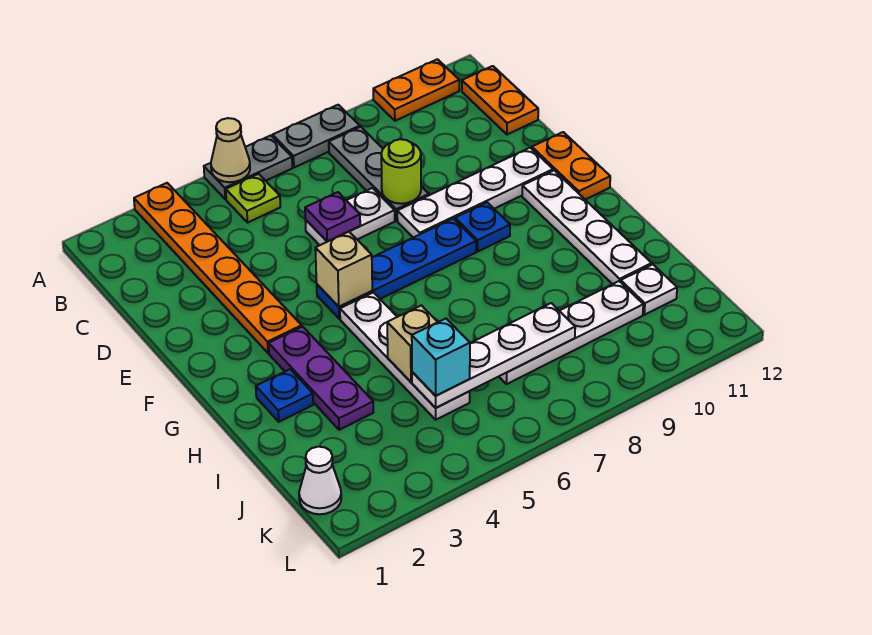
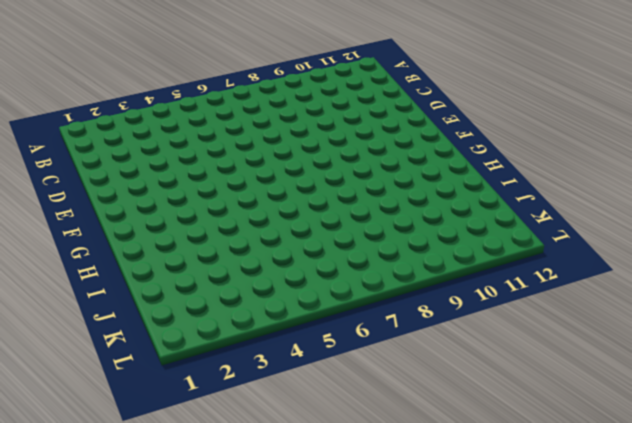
none -> orange plate A3:F3 level 1
none -> grey plate A5:A6 level 1
none -> grey plate A7:A8 level 1

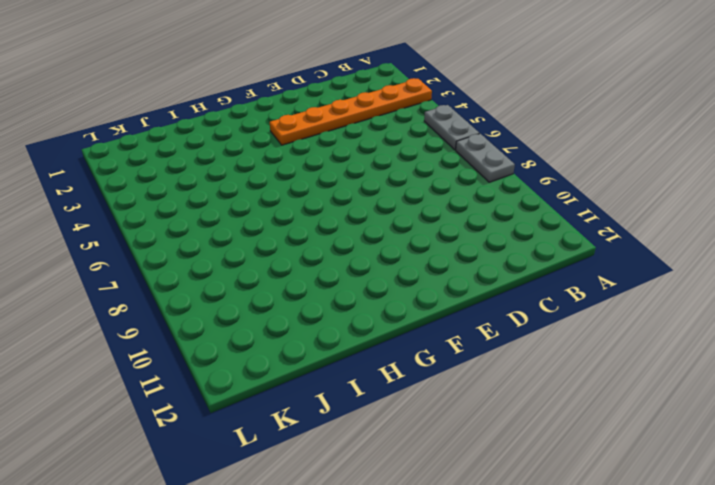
none -> orange plate A10:A11 level 1
none -> lime plate B5 level 1
none -> grey plate B8:D8 level 1

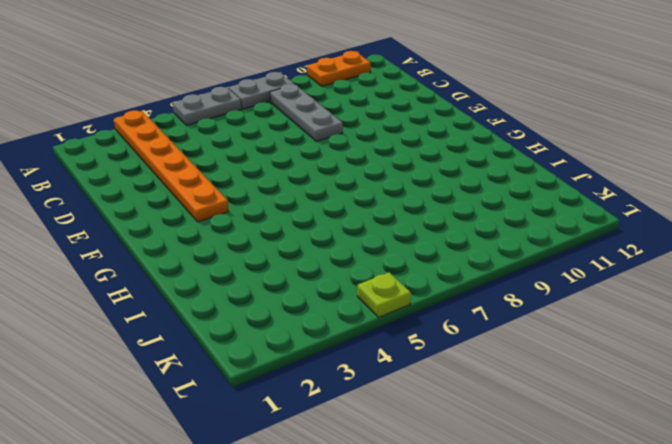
lime plate L5 level 1 -> lime plate B5 level 1
none -> orange plate B12:C12 level 1
none -> white plate D6:D7 level 1
none -> white plate E8:E11 level 1

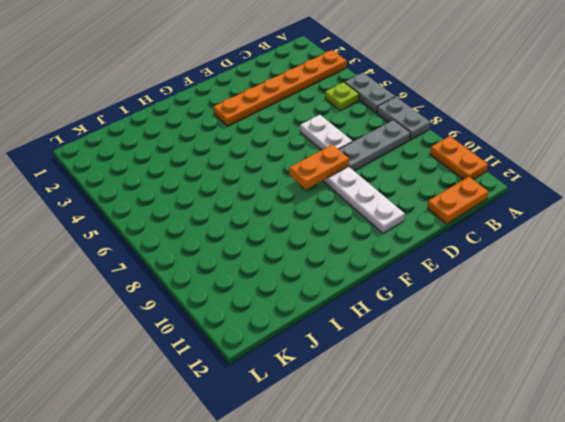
orange plate E8:F8 level 2 -> orange plate E12:F12 level 1
none -> blue plate F5:F8 level 1
none -> blue plate F9 level 1
none -> white plate F11:I11 level 1

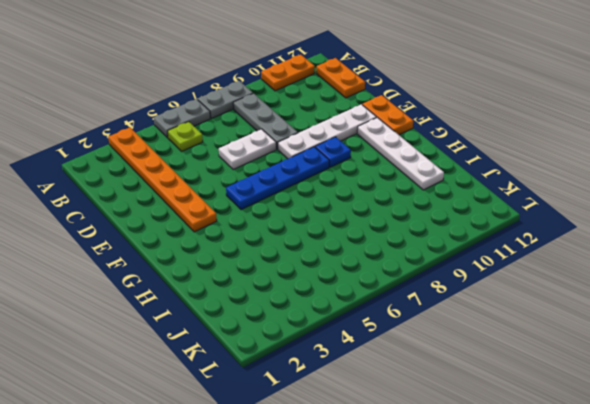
none -> purple plate G3:I3 level 1
none -> white plate G5:J5 level 1
none -> blue plate H2 level 1

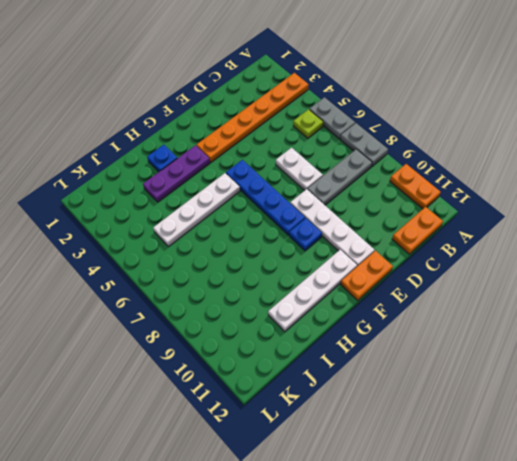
none -> white plate J7:J10 level 1
none -> white plate J11 level 1
none -> white cone K1 level 1

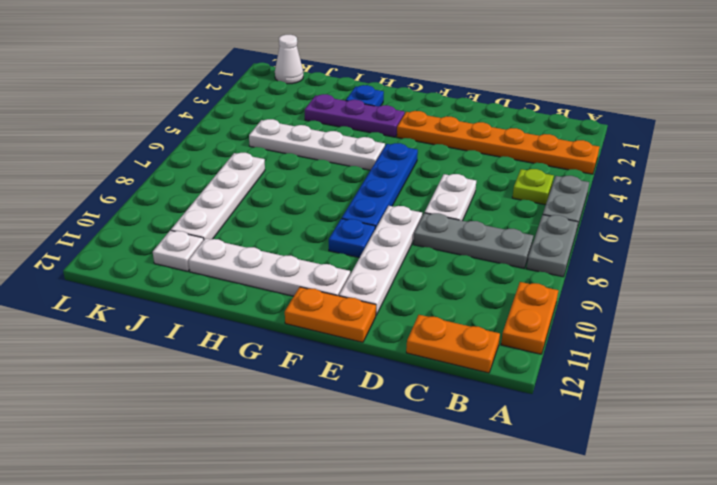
none -> tan cone A5 level 2
none -> purple plate D6 level 2
none -> lime round brick D8 level 2

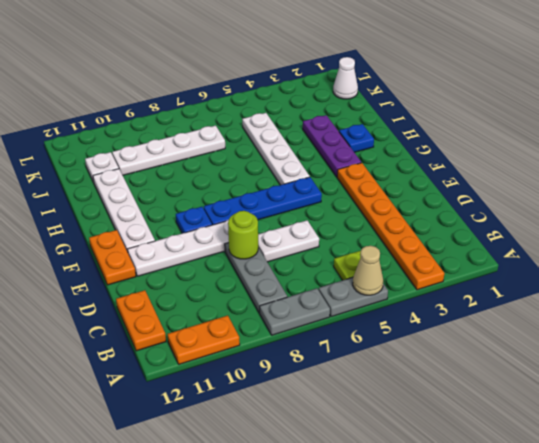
none -> purple plate D6 level 2
none -> tan brick F5 level 2
none -> tan brick I5 level 2

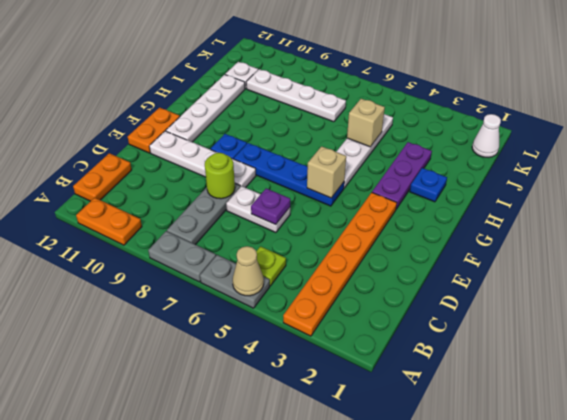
none -> white plate J5:J8 level 2
none -> cyan brick J5 level 3

